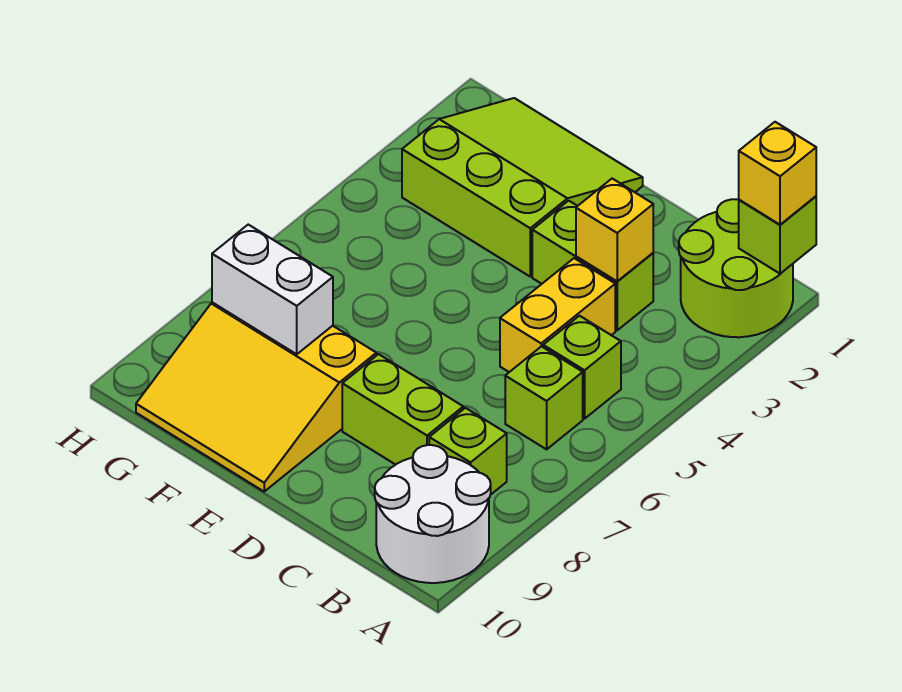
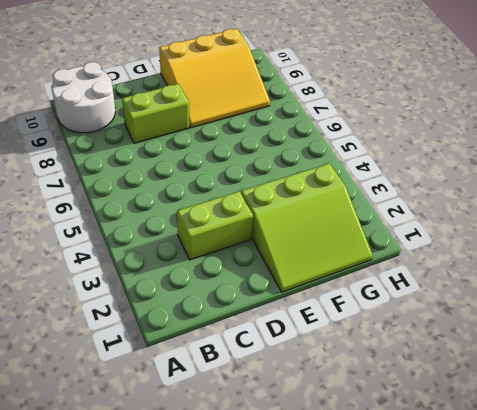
yellow slope E8:G10 level 1 top 10 -> yellow slope E8:G10 level 1 top 8
none -> lime round brick A1:B2 level 1
none -> lime brick B5 level 1
none -> lime brick B6 level 1

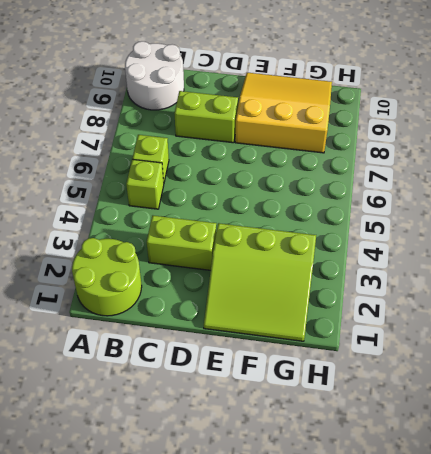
none -> lime brick B8 level 1
none -> yellow brick C4:C5 level 1
none -> lime brick A1 level 2

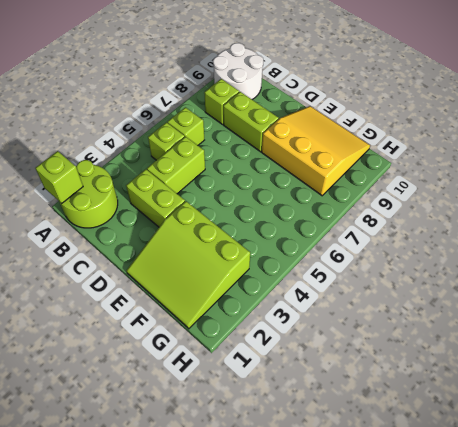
lime brick C4:C5 level 1 -> yellow brick C4:C5 level 1
none -> yellow brick C3 level 2
none -> white brick F8:G8 level 2
none -> yellow brick A1 level 3

